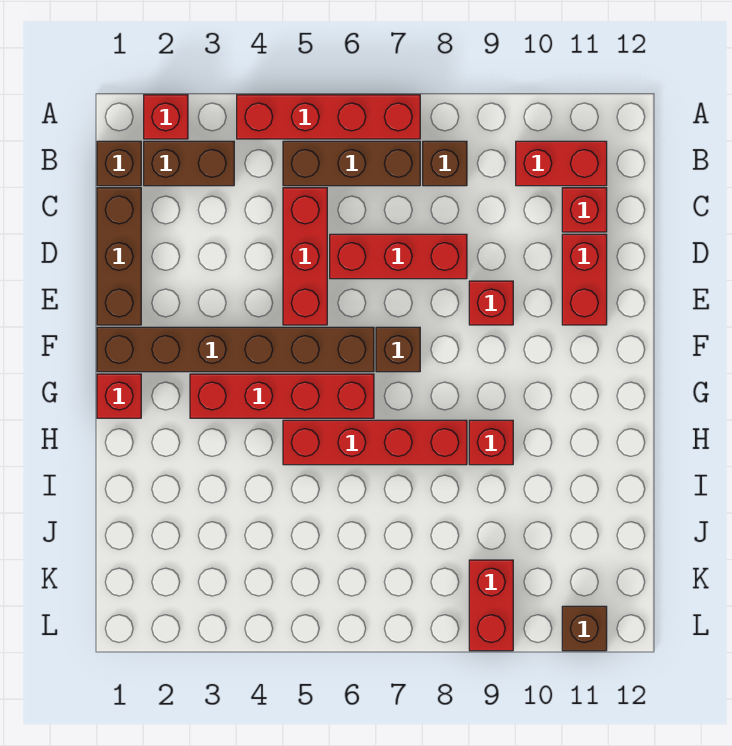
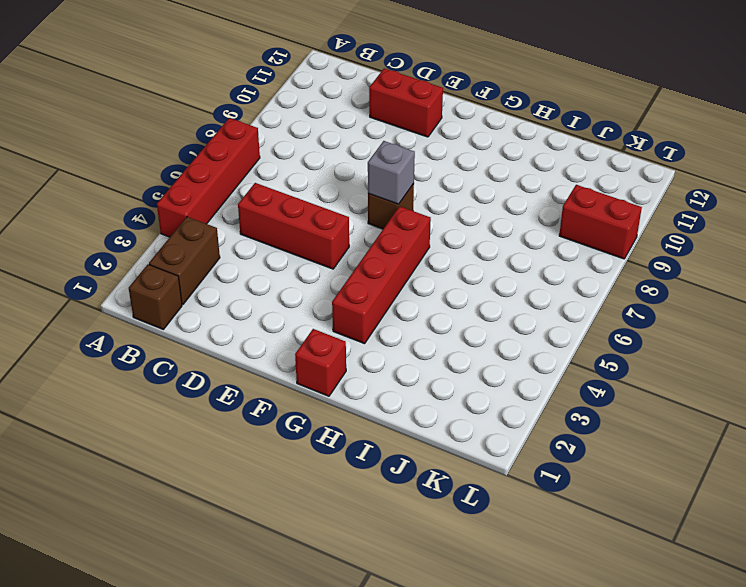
grey brick F7 level 2 -> none
none -> red brick A2 level 1
none -> brown brick B5:B7 level 1
none -> brown brick B8 level 1

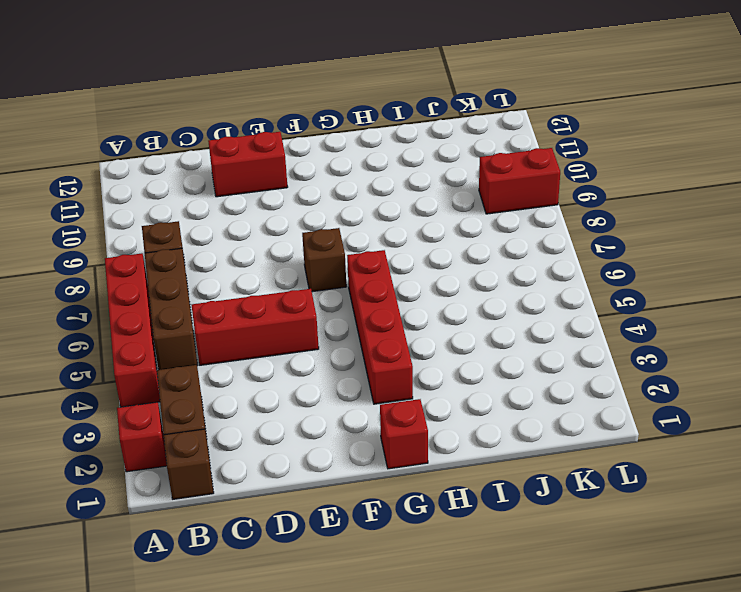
none -> red brick B10:B11 level 1
none -> brown brick C1:E1 level 1
none -> red brick C11 level 1

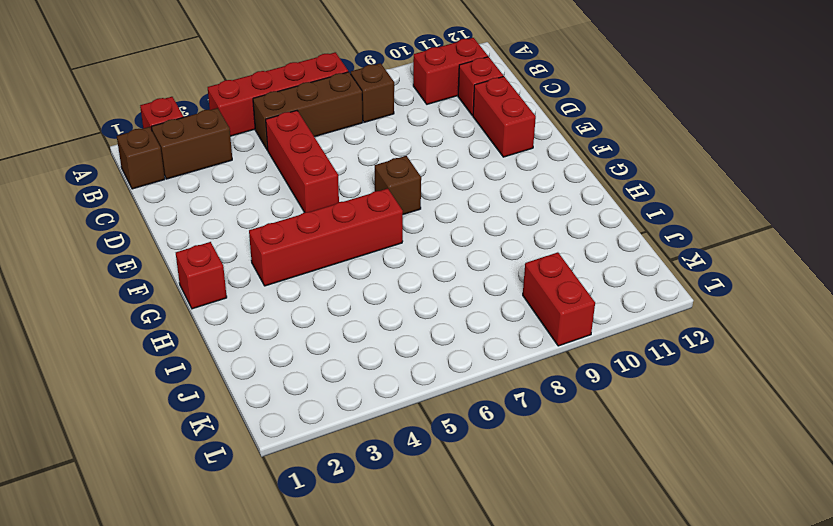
none -> brown brick C1:E1 level 1
none -> red brick D6:D8 level 1
none -> red brick E9 level 1

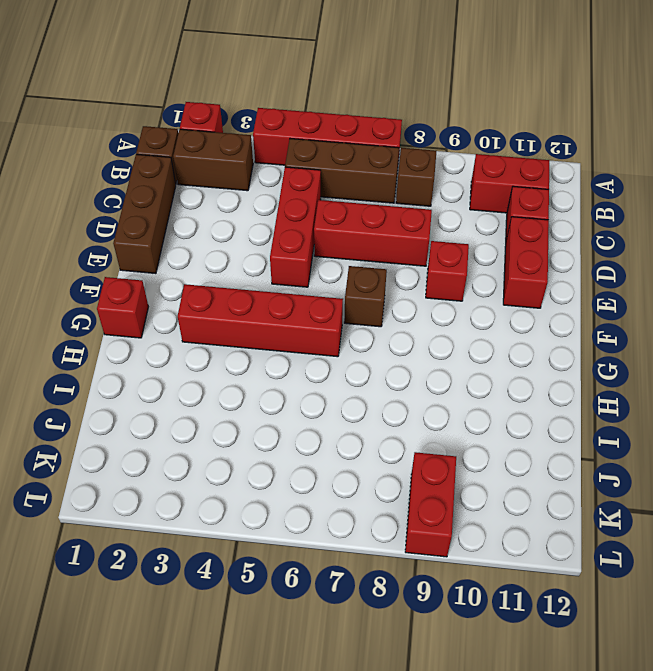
none -> brown brick F1:F6 level 1
none -> red brick H5:H8 level 1
none -> red brick H9 level 1

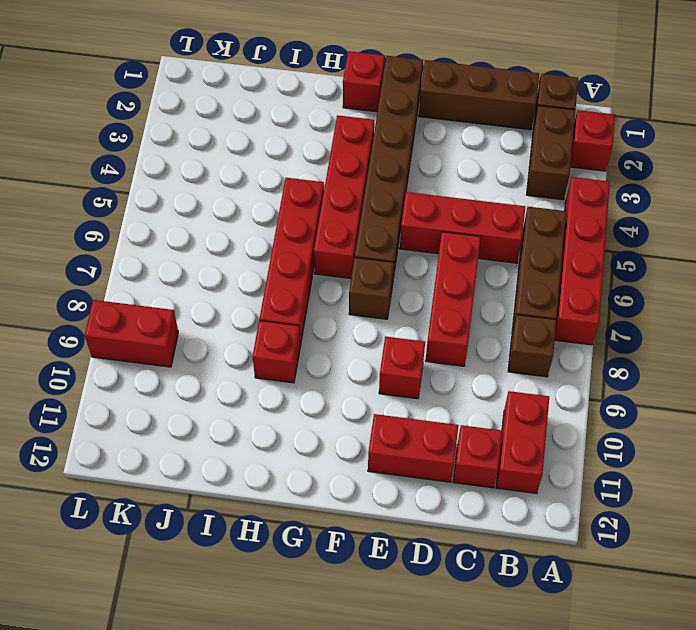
none -> brown brick L11 level 1

